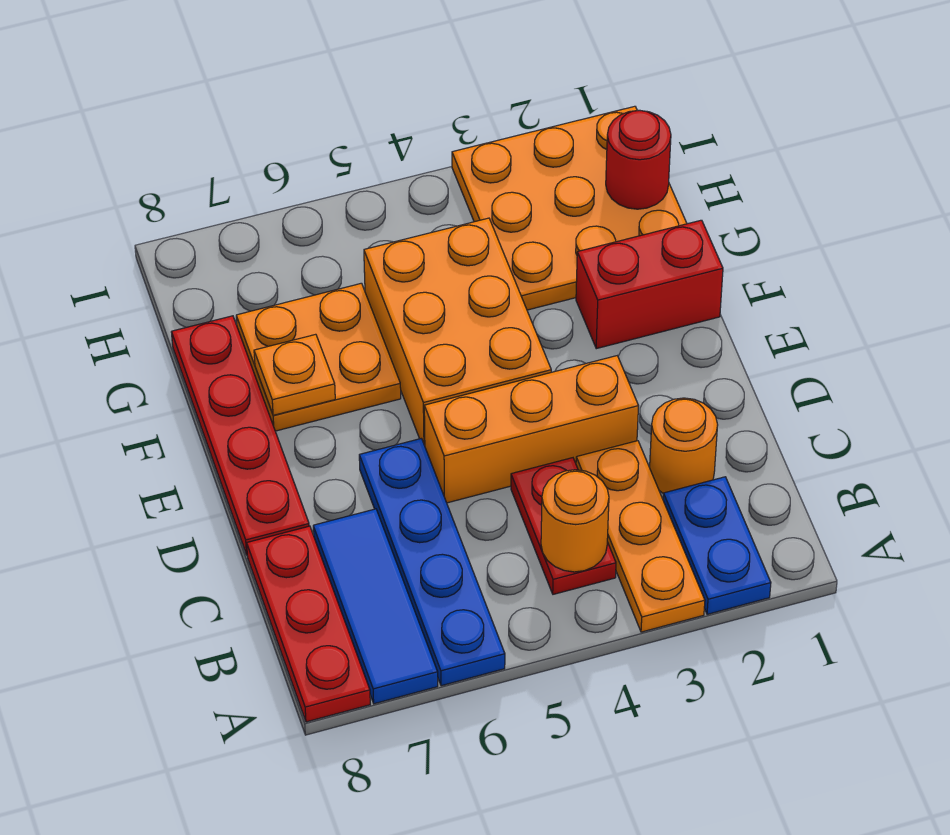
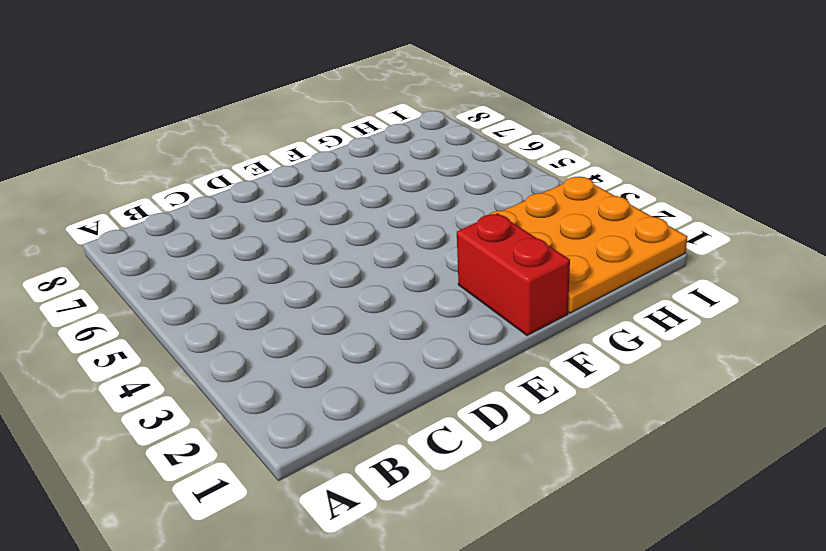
none -> blue plate A2:B2 level 1
none -> orange plate A3:C3 level 1
none -> blue plate A6:D6 level 1

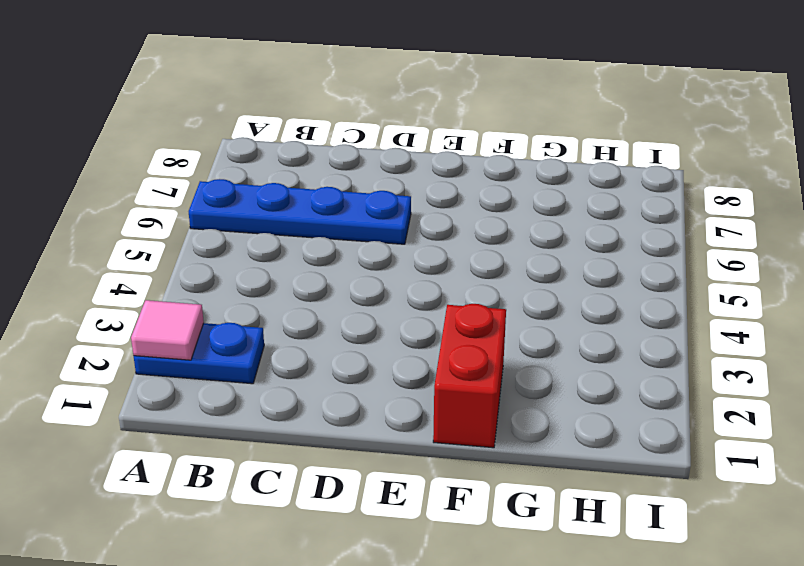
pink tile A2 level 2 -> none
none -> orange plate A3:C3 level 1
none -> blue tile A7:C7 level 1
none -> red plate A8:C8 level 1

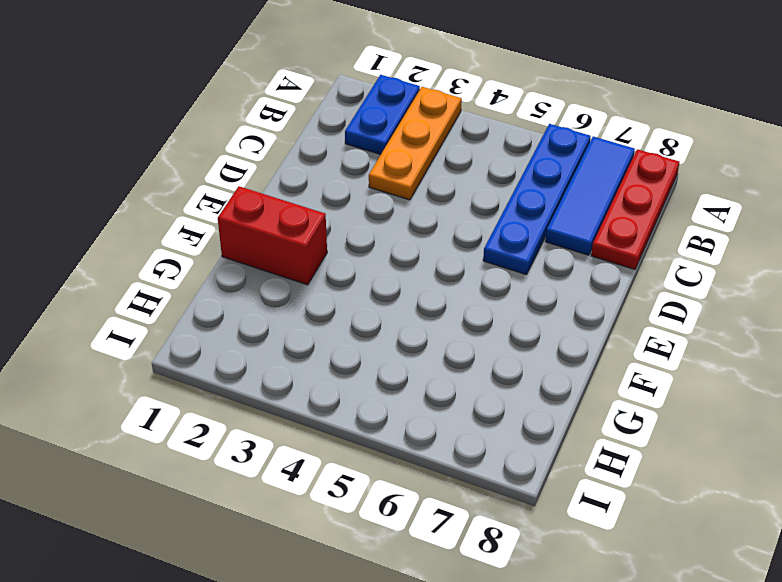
none -> red plate B4:C4 level 1
none -> orange round brick C2 level 1
none -> orange brick D3:D5 level 1

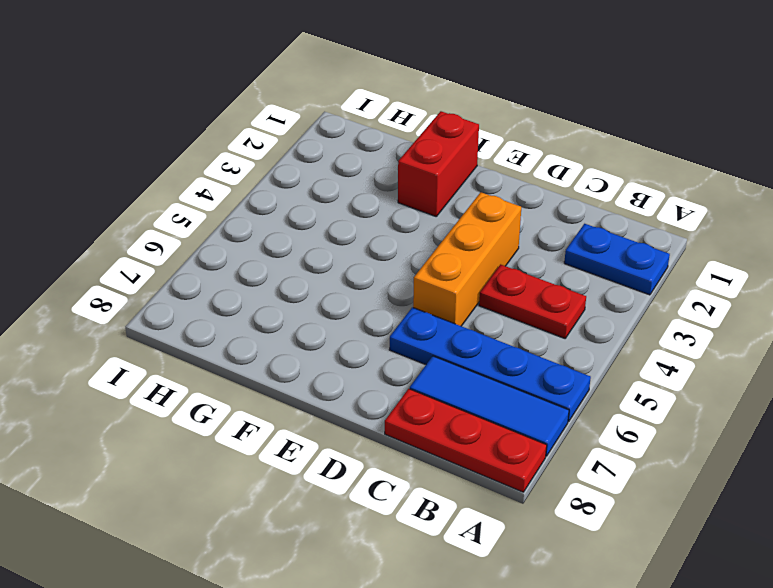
none -> orange plate A3:C3 level 1
none -> orange round brick C2 level 1
none -> red plate D8:G8 level 1

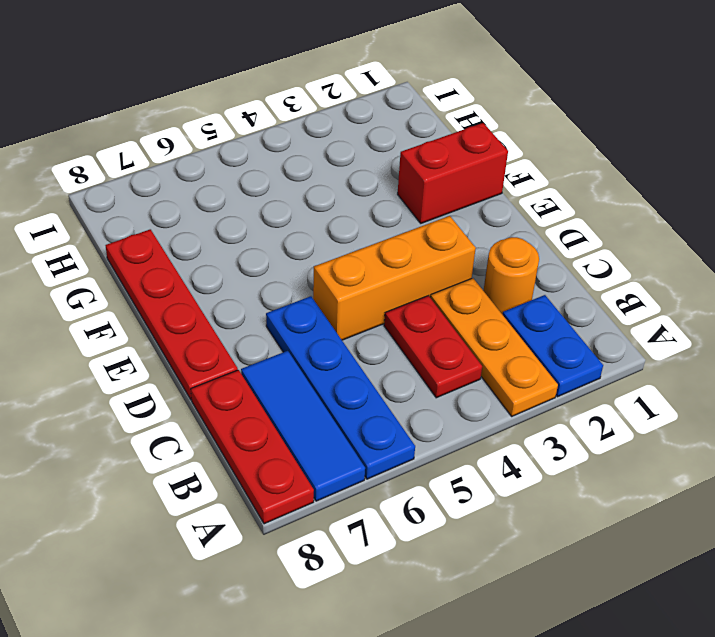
none -> orange brick E4:G5 level 1
none -> orange plate F6:G7 level 1
none -> orange plate G1:I3 level 1

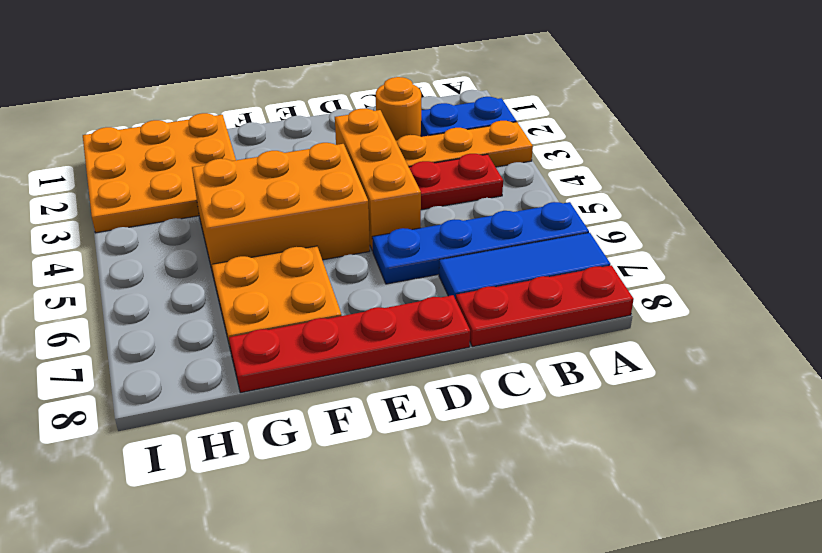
none -> red brick F1:F2 level 1
none -> orange round brick B4 level 2
none -> orange plate F7 level 2

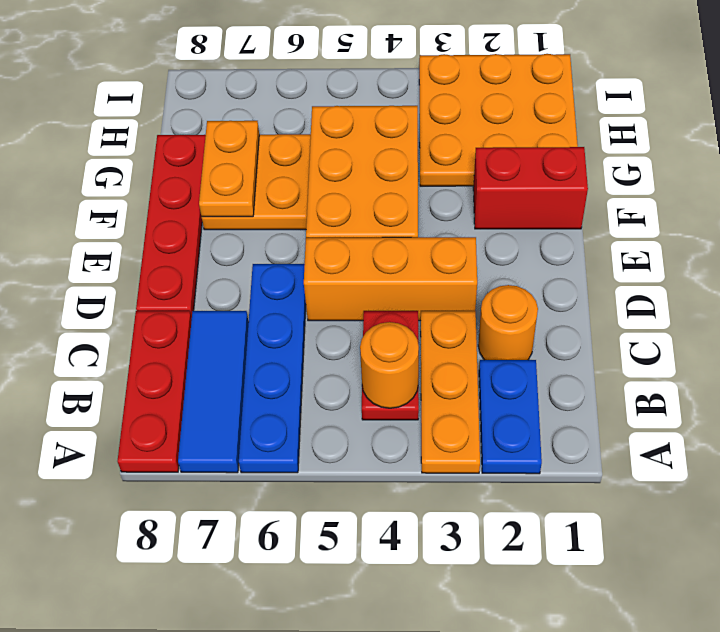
orange plate F7:G7 level 2 -> orange plate F7 level 2
none -> red round brick H1 level 2

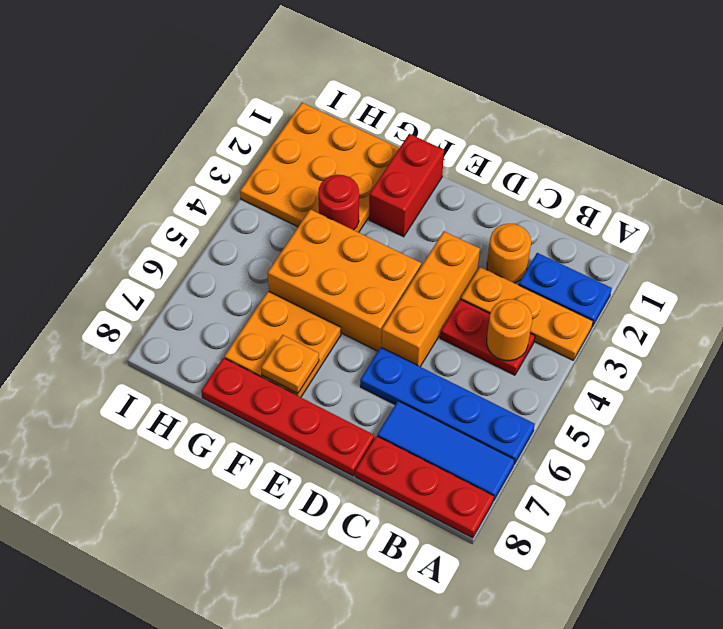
red round brick G3 level 2 -> red round brick H1 level 2

